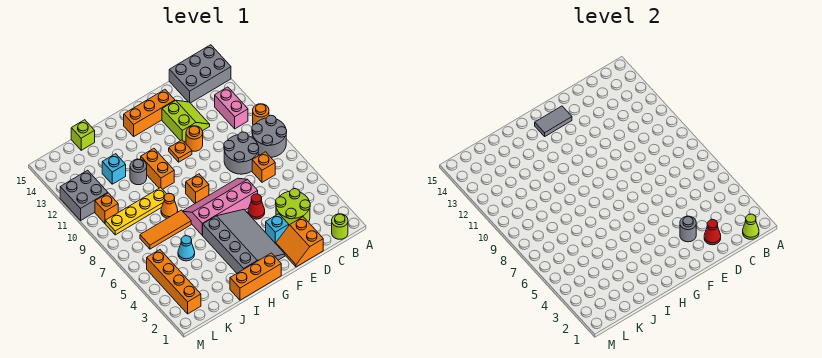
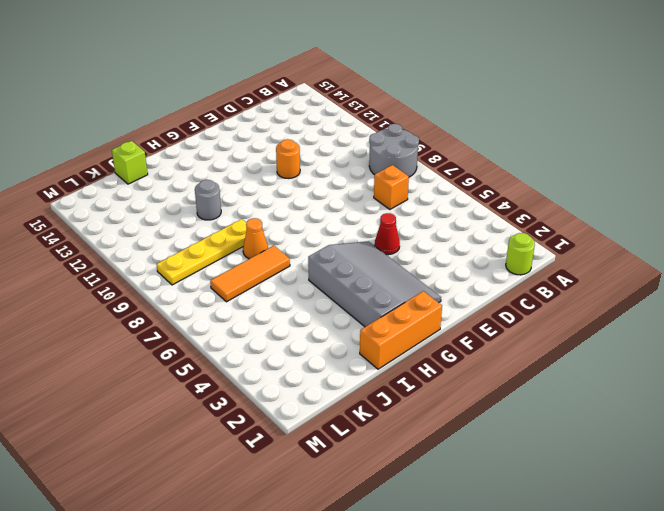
none -> orange round brick A10 level 1
none -> grey brick A14:C15 level 1
none -> pink brick B11:B12 level 1
none -> lime round brick C3:D4 level 1

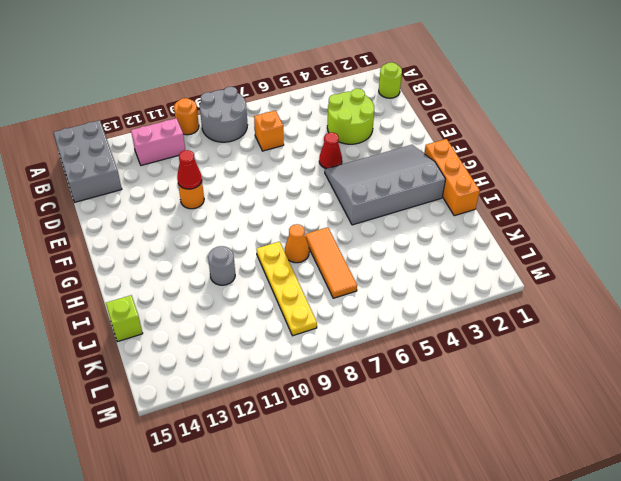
red cone E11 level 2 -> red cone D2 level 2
none -> grey round brick C8:D9 level 1
none -> orange slope D1:E2 level 1 top D
none -> lime slope D12:E13 level 1 top E
none -> cyan brick E3 level 1

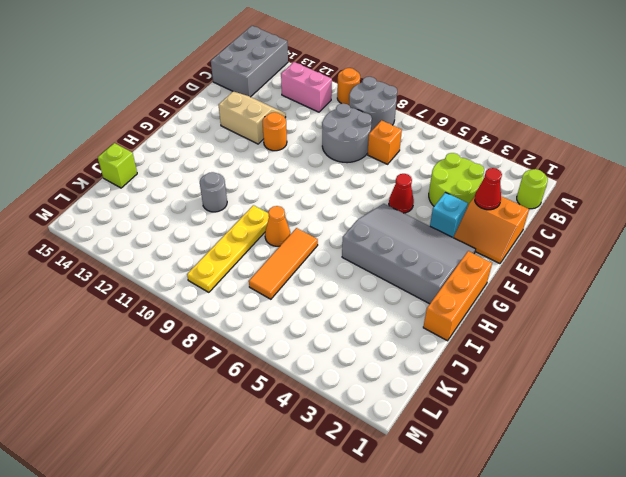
tan slope D12:E13 level 1 top E -> lime slope D12:E13 level 1 top E
none -> pink slope E6:H7 level 1 top 6
none -> orange brick E14:G14 level 1
none -> orange plate F11 level 1
none -> orange brick G8 level 1

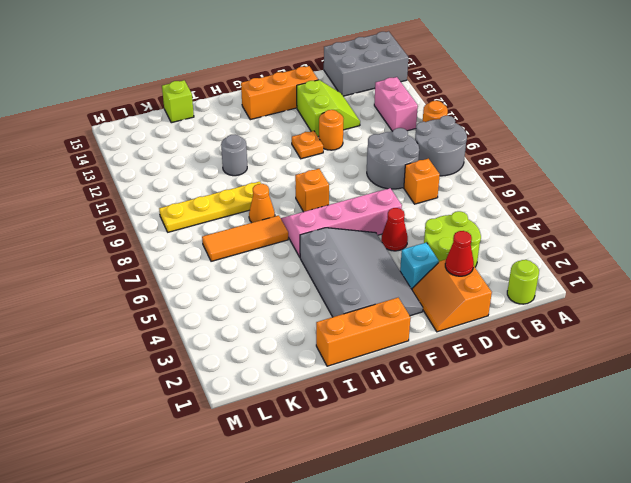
none -> orange brick H10:H11 level 1
none -> cyan cone J5 level 1
none -> cyan brick J12 level 1
none -> orange brick L2:L5 level 1

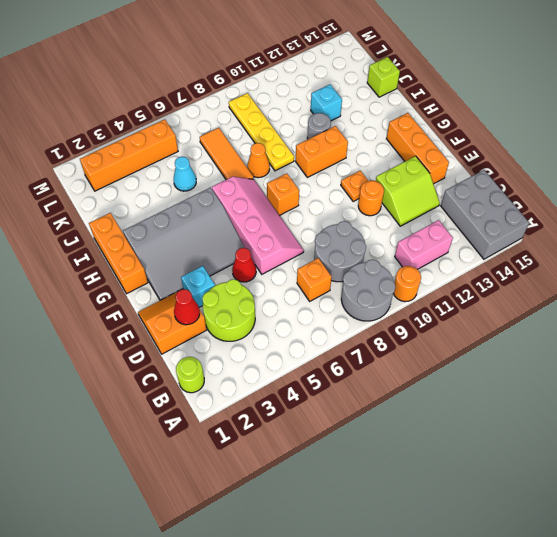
none -> orange brick L10 level 1
none -> grey brick L11:M12 level 1
none -> lime cone B1 level 2
none -> grey round brick E3 level 2

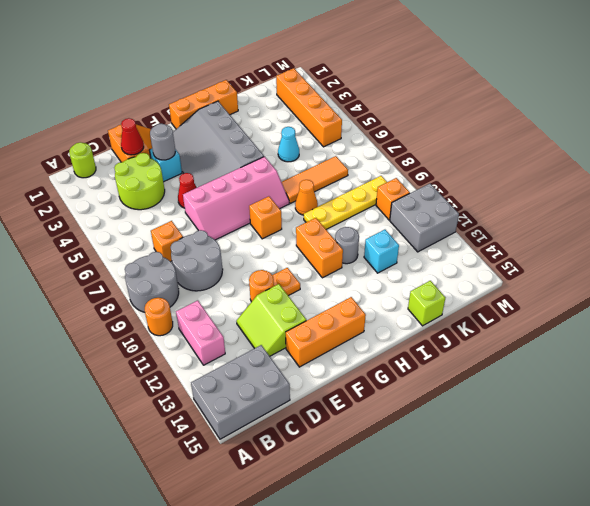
none -> lime cone B1 level 2
none -> grey tile F14:G14 level 2

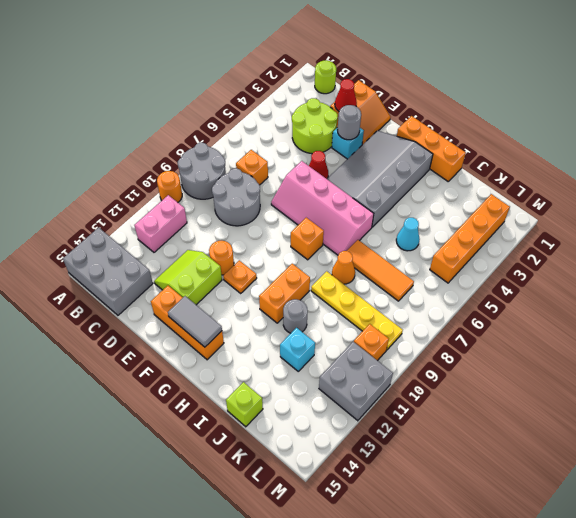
none -> lime cone B1 level 2

